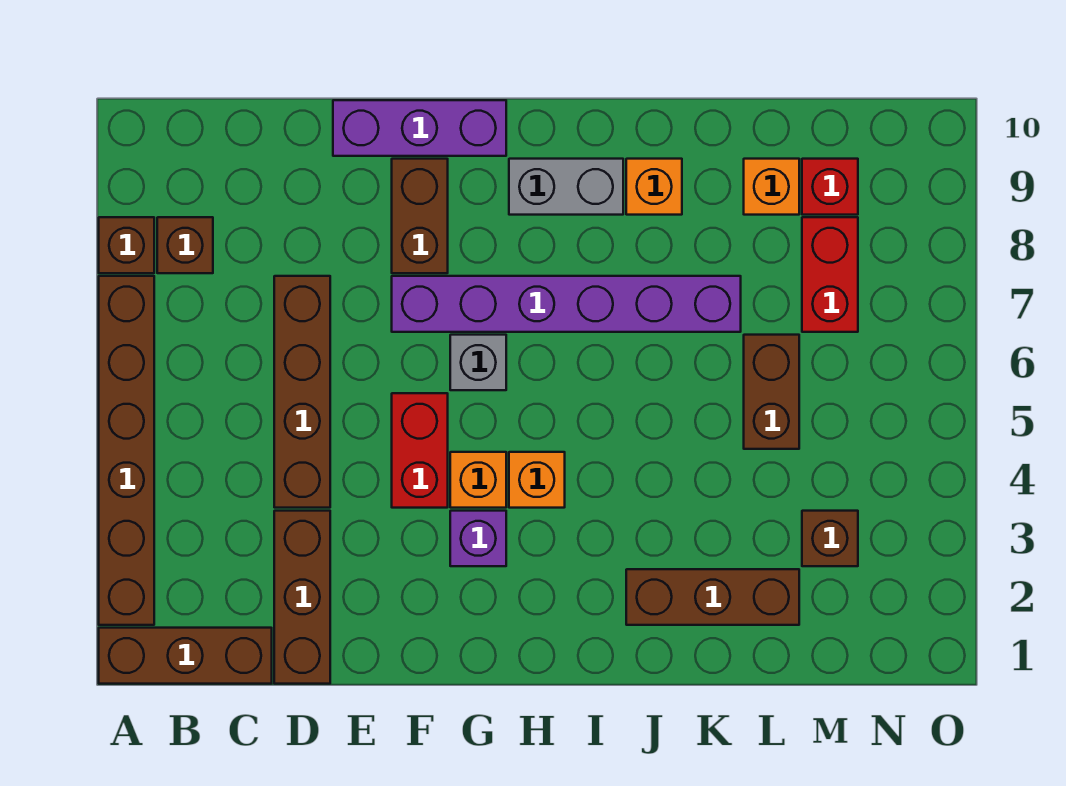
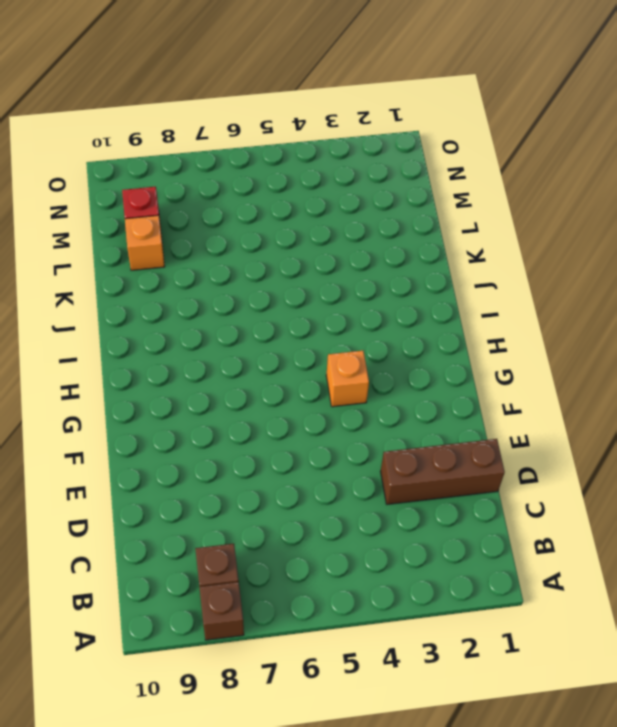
none -> brown brick A1:C1 level 1
none -> brown brick A2:A7 level 1
none -> brown brick D4:D7 level 1

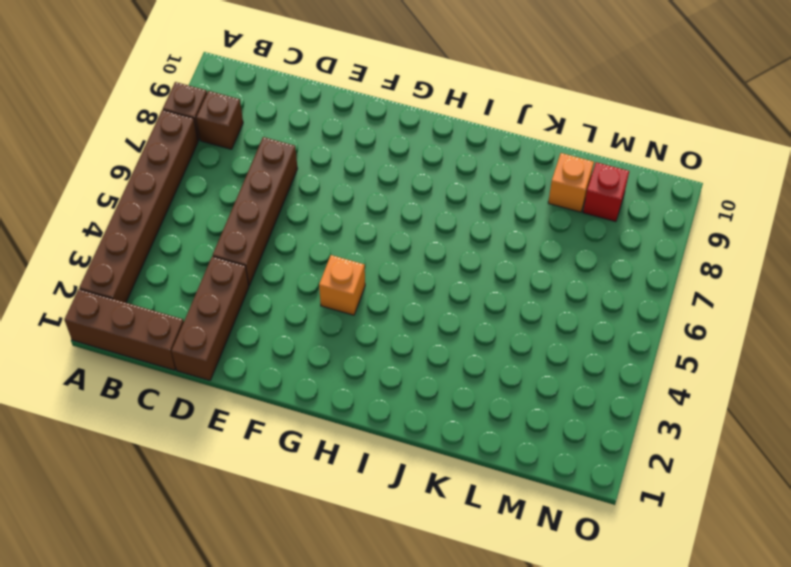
none -> purple brick E10:G10 level 1
none -> red brick F4:F5 level 1
none -> purple brick F7:K7 level 1

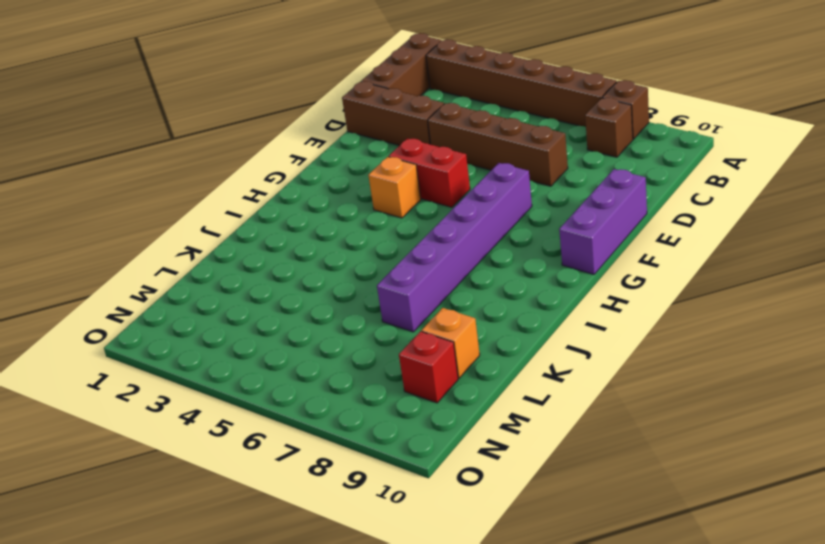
none -> brown brick F8:F9 level 1
none -> purple brick G3 level 1
none -> grey brick G6 level 1

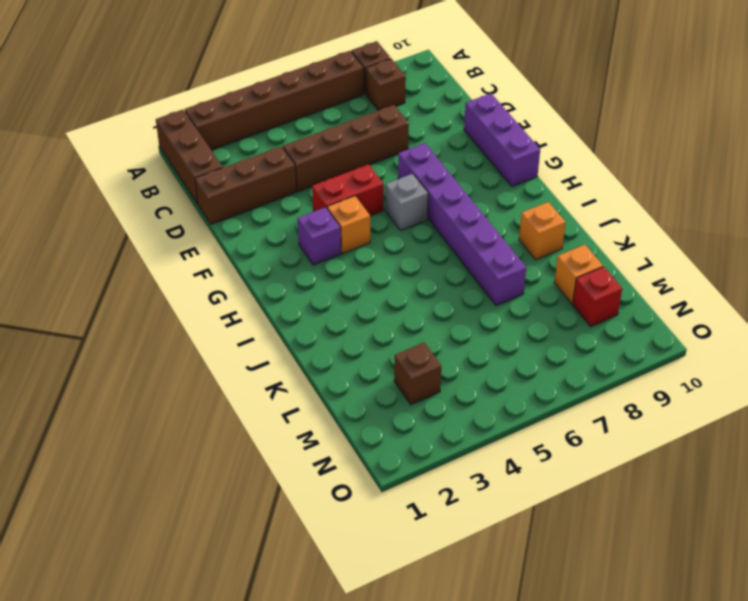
none -> brown brick F8:F9 level 1
none -> orange brick H4 level 1
none -> grey brick H9:I9 level 1

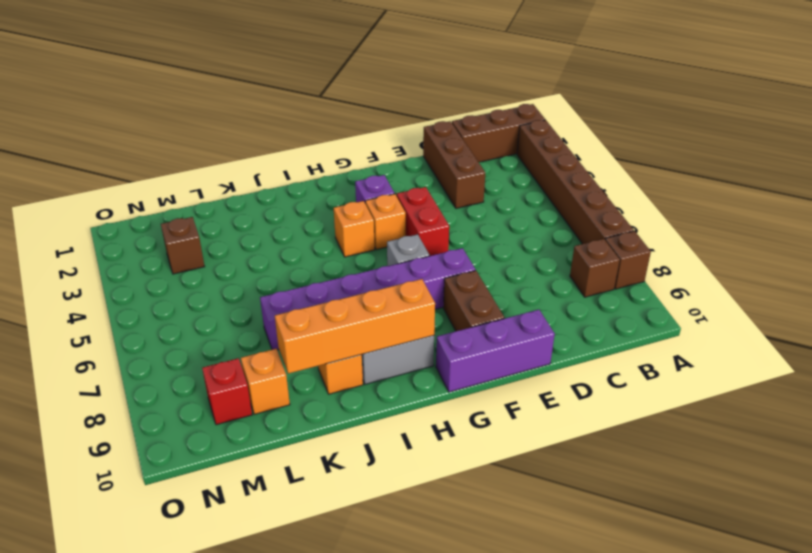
orange brick H9:K9 level 2 -> none
none -> brown brick D4:D7 level 1
none -> brown brick J2:L2 level 1
none -> brown brick L5:L6 level 1

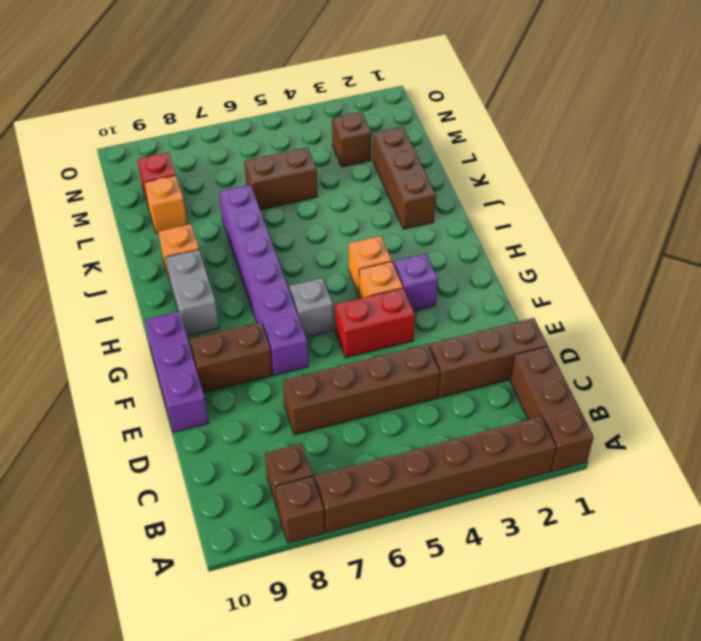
none -> red brick M7:M8 level 1

